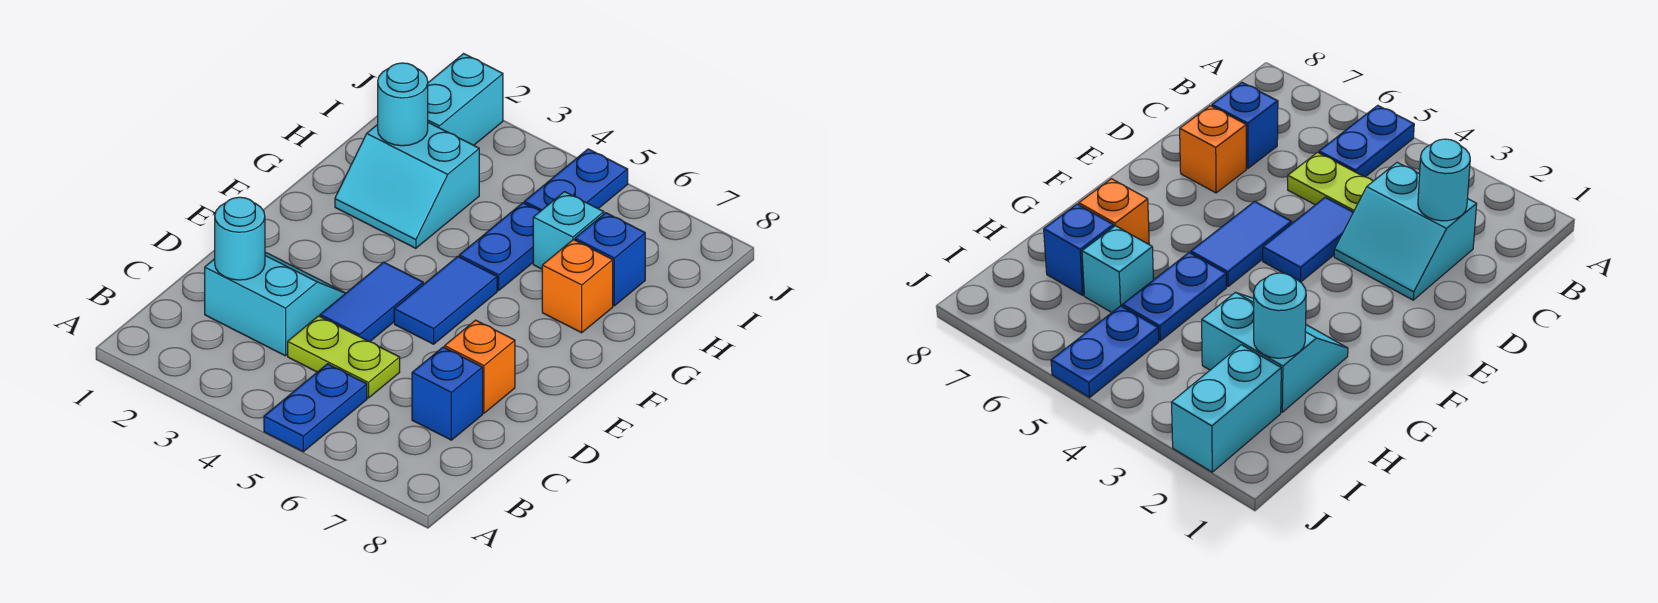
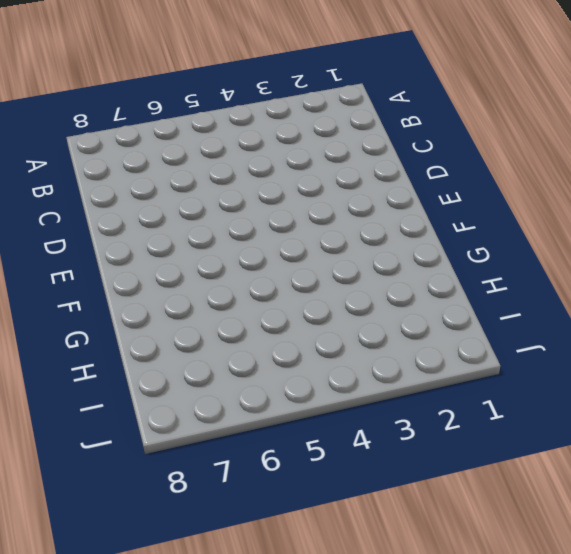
none -> blue plate A5:B5 level 1
none -> cyan slope C2:D3 level 1 top C
none -> lime plate C4:C5 level 1

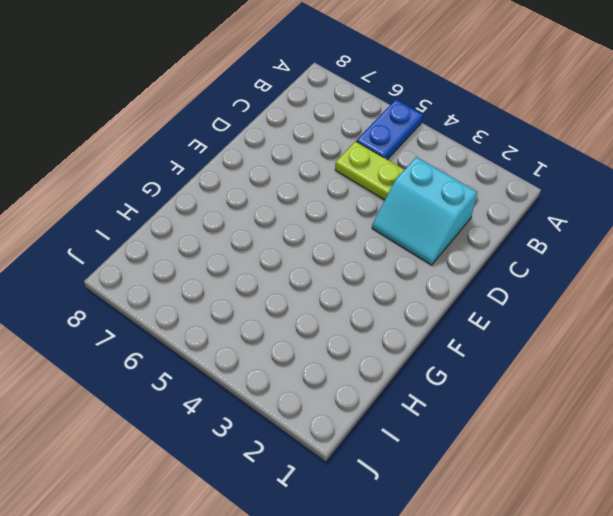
none -> blue brick C7 level 1
none -> blue tile D4:E4 level 1
none -> orange brick D7 level 1

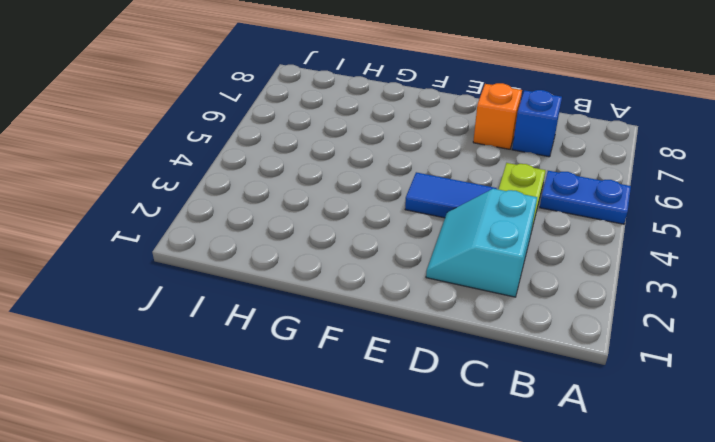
none -> blue tile E5:F5 level 1
none -> cyan slope G2:H3 level 1 top H
none -> blue plate G5:H5 level 1

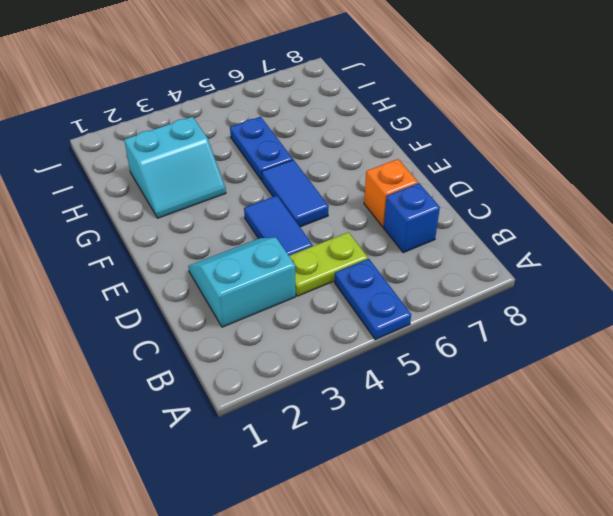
none -> orange brick G7 level 1
none -> cyan brick H6 level 1
none -> blue brick H7 level 1

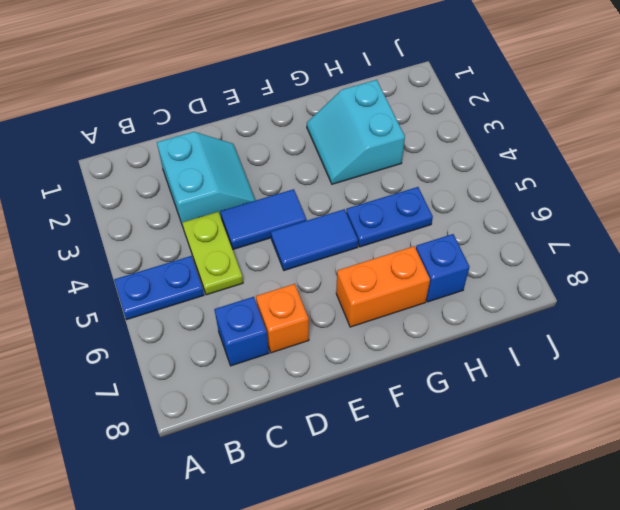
orange brick F7:G7 level 1 -> orange brick G7 level 1
none -> cyan brick H6 level 1
none -> cyan brick I2:J2 level 1
none -> blue plate I5:J5 level 1

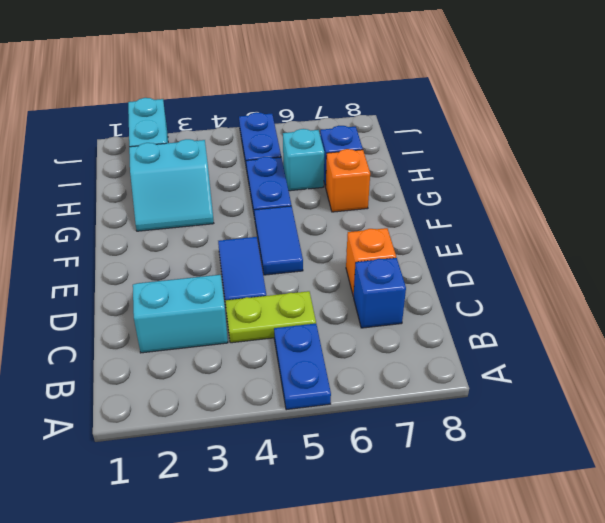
none -> cyan round brick C2 level 2
none -> cyan round brick H2 level 2

